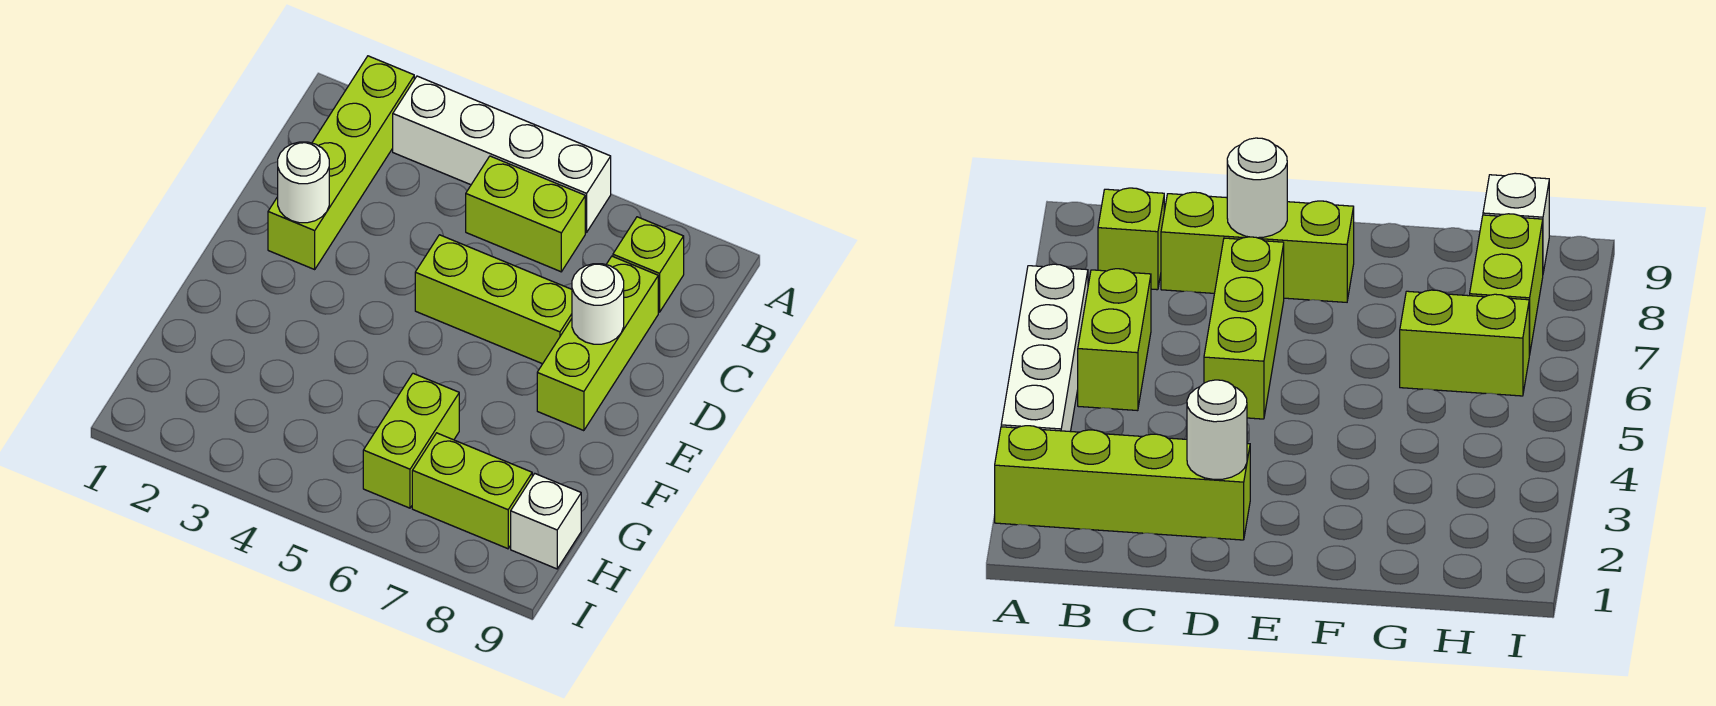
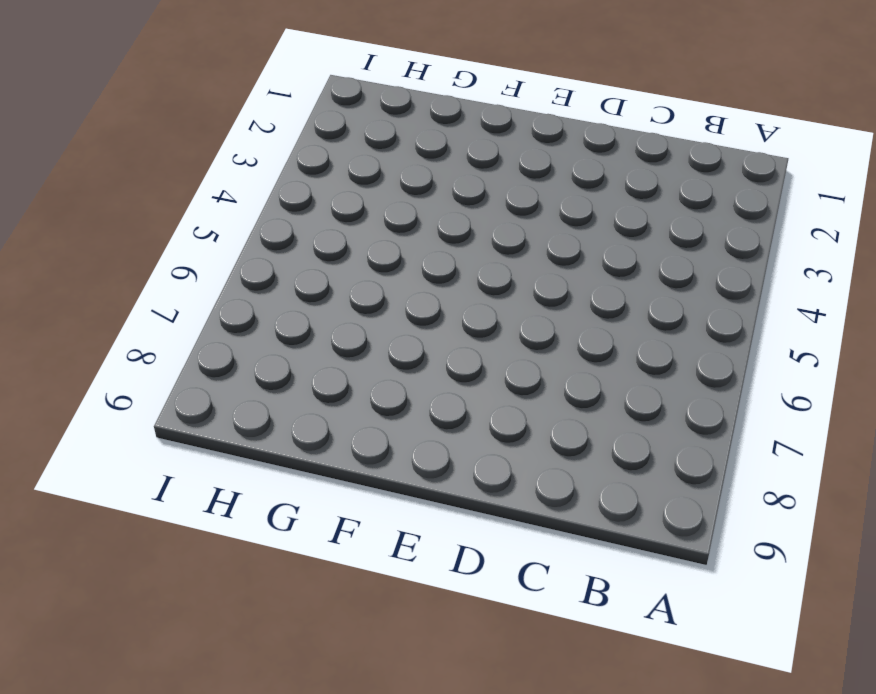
none -> lime brick A2:D2 level 1
none -> white brick A3:A6 level 1

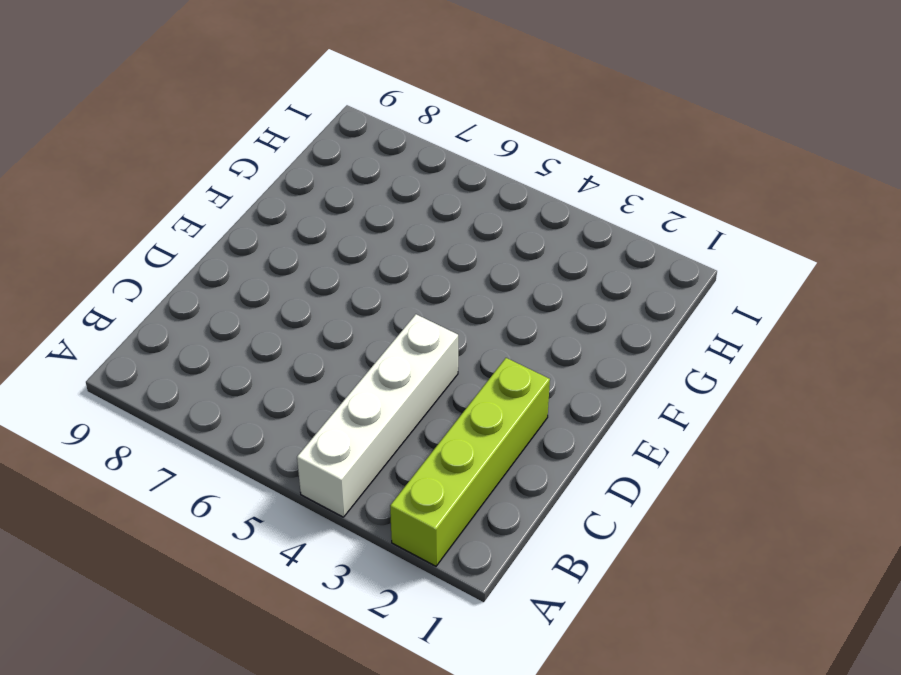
white brick A4:D4 level 1 -> white brick A3:A6 level 1
none -> lime brick B5:B6 level 1
none -> lime brick B8 level 1

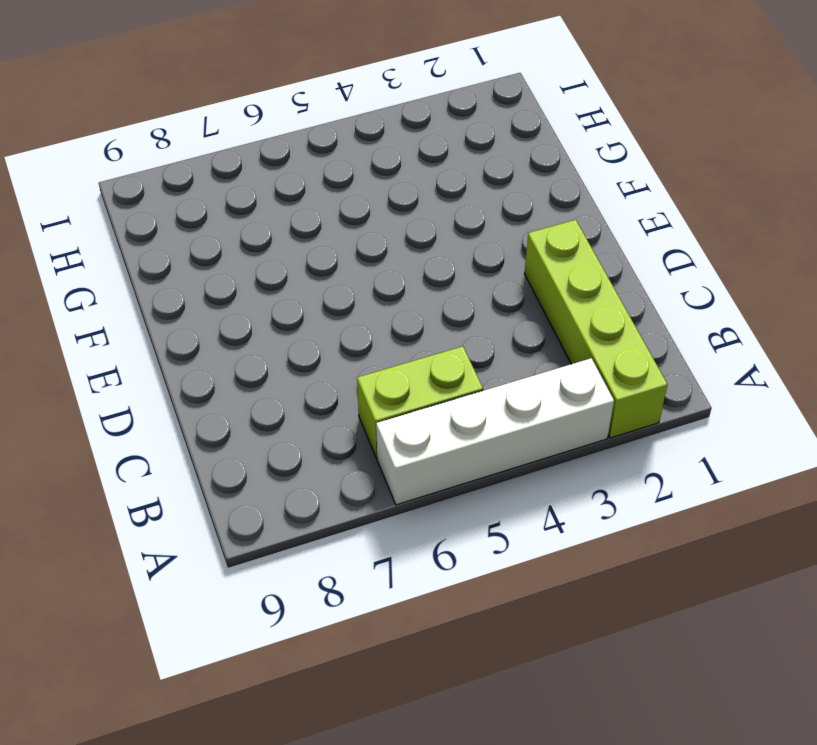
none -> lime brick B8 level 1
none -> lime brick C8:E8 level 1

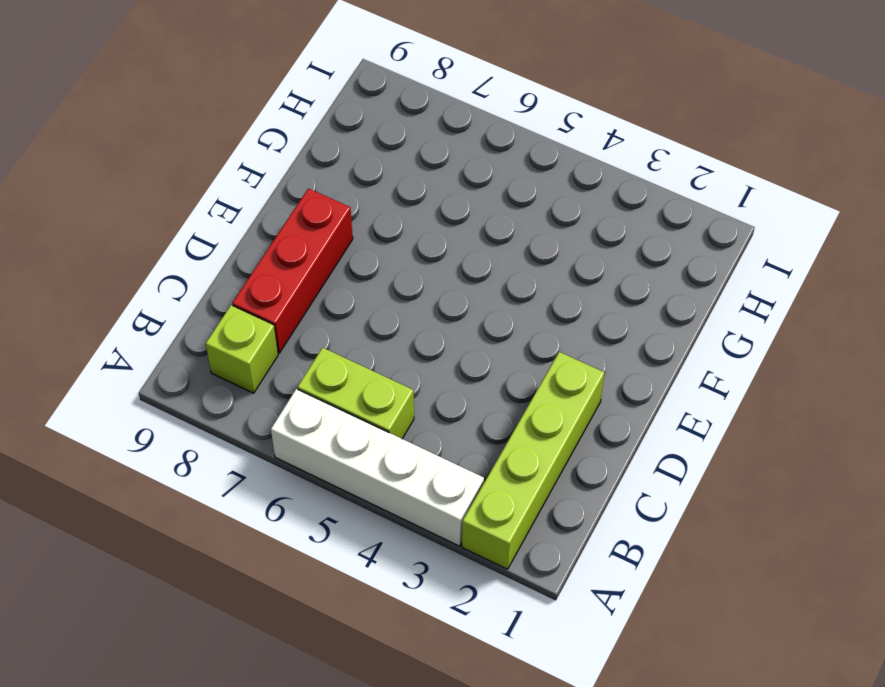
red brick C8:E8 level 1 -> lime brick C8:E8 level 1
none -> lime brick D5:D7 level 1
none -> lime brick G6:H6 level 1

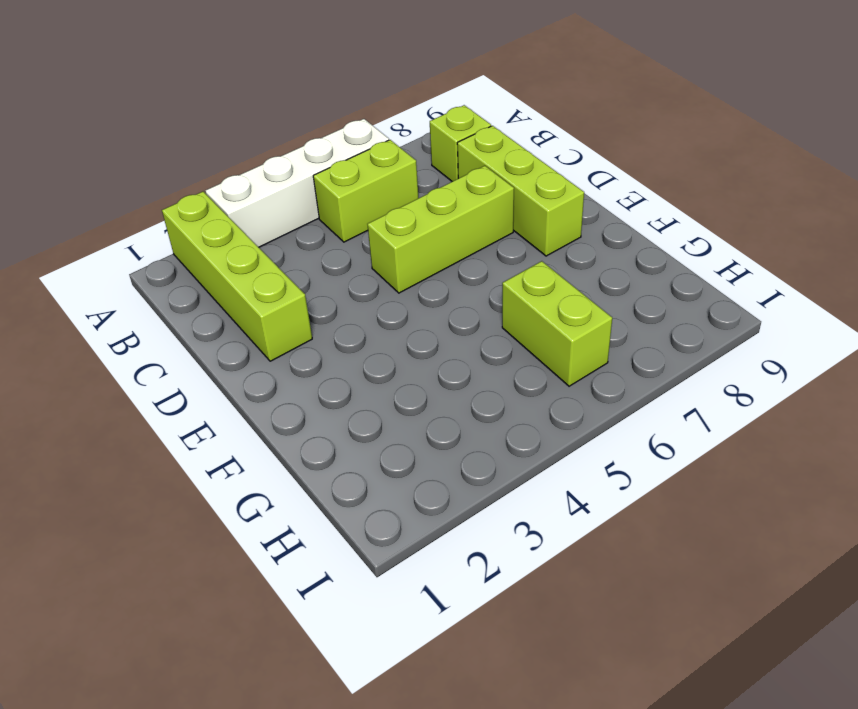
none -> lime brick H7:H8 level 1
none -> white brick H9 level 1

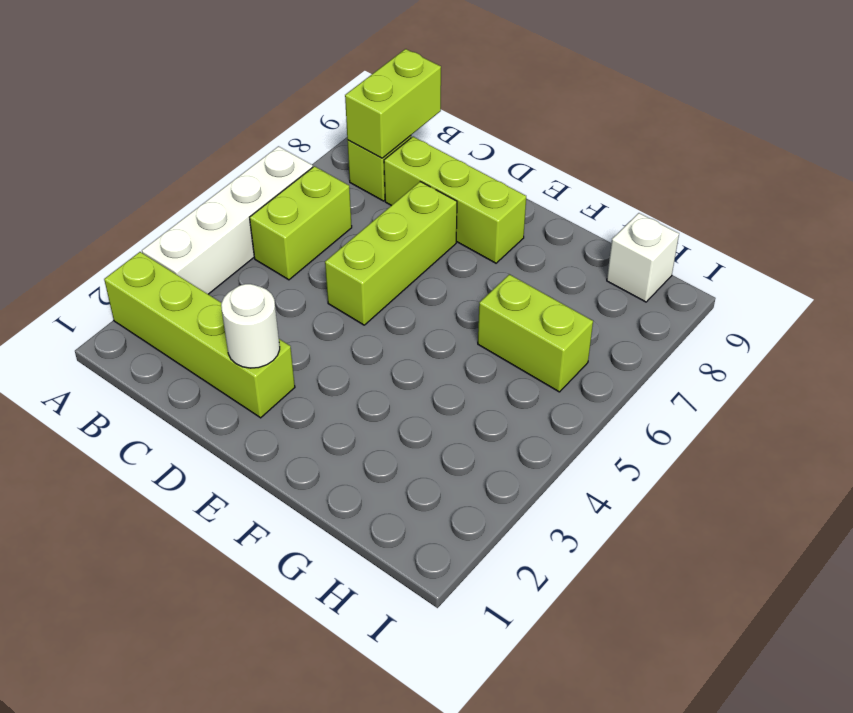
lime brick B8:B9 level 2 -> lime brick H7:H8 level 1
none -> white round brick D8 level 2

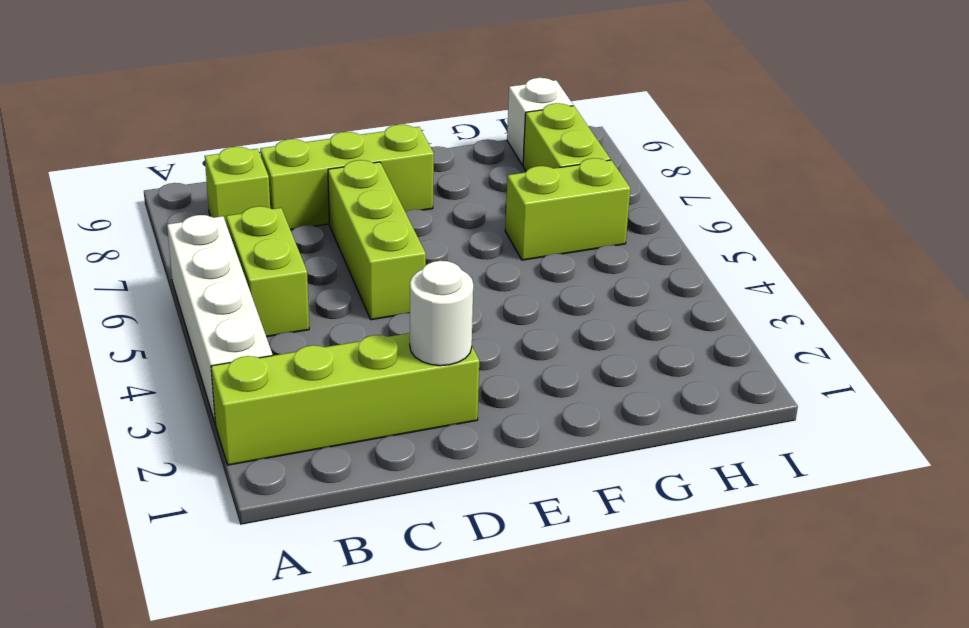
none -> white round brick D8 level 2

